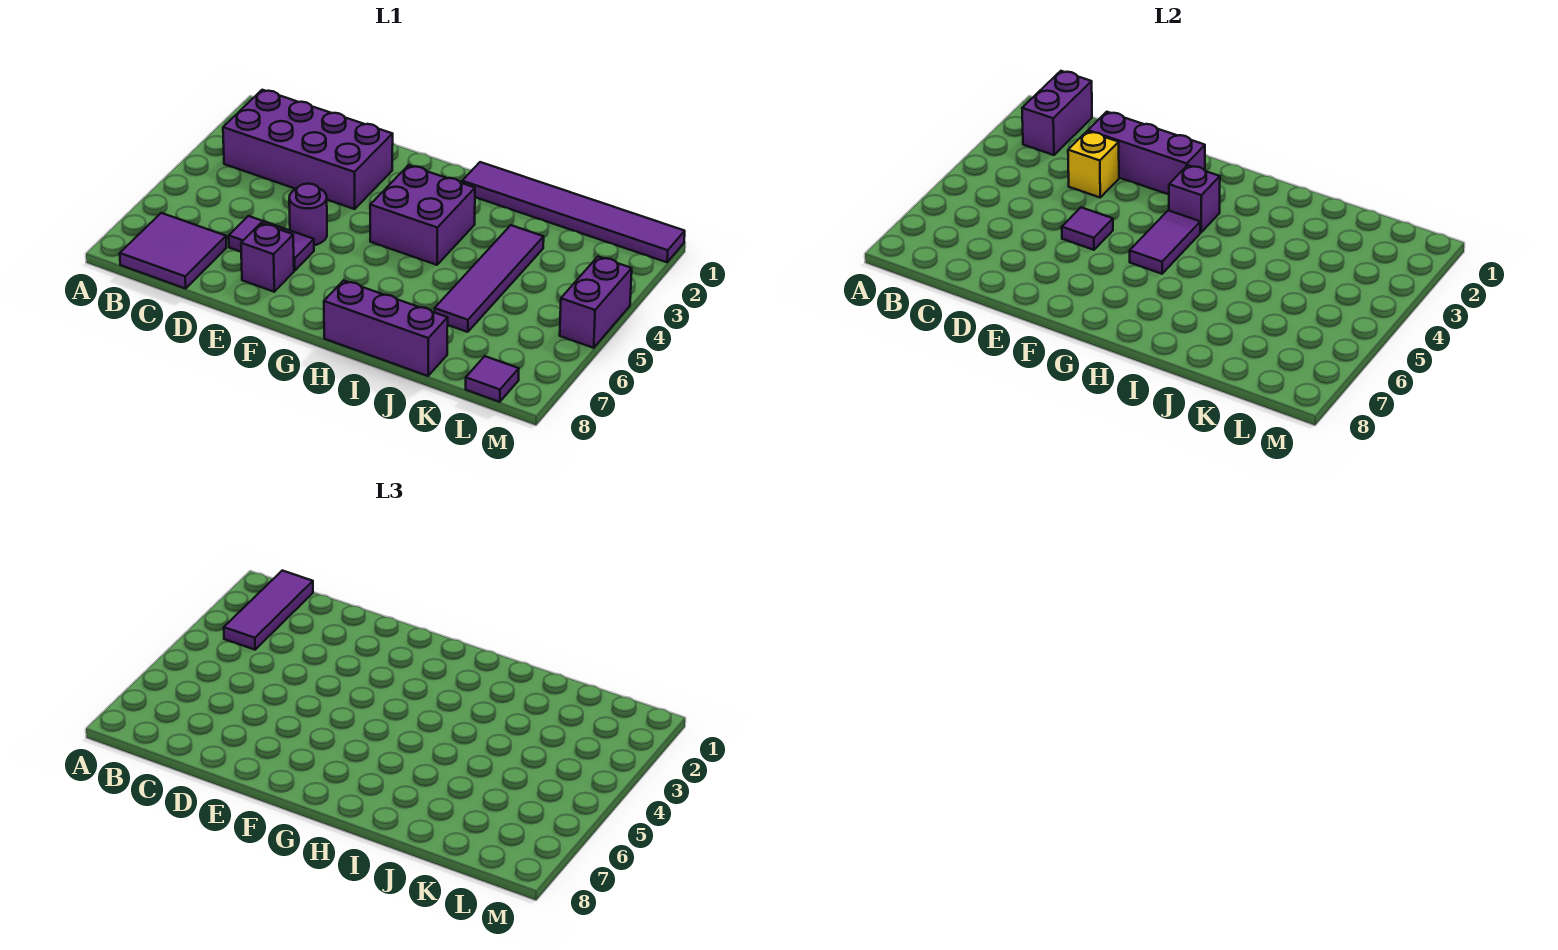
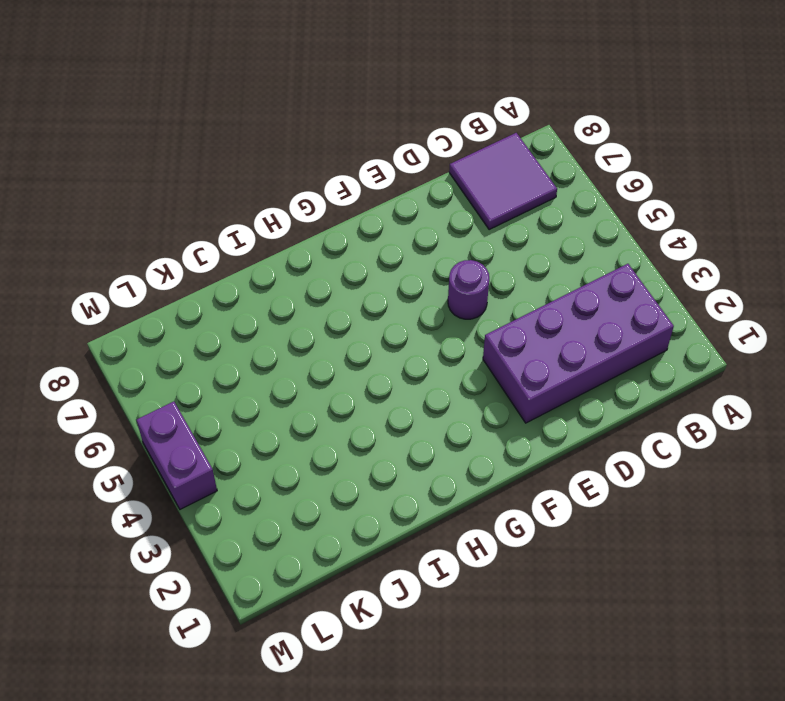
none -> purple tile D6:E6 level 1
none -> purple brick E7 level 1
none -> purple brick G3:H4 level 1

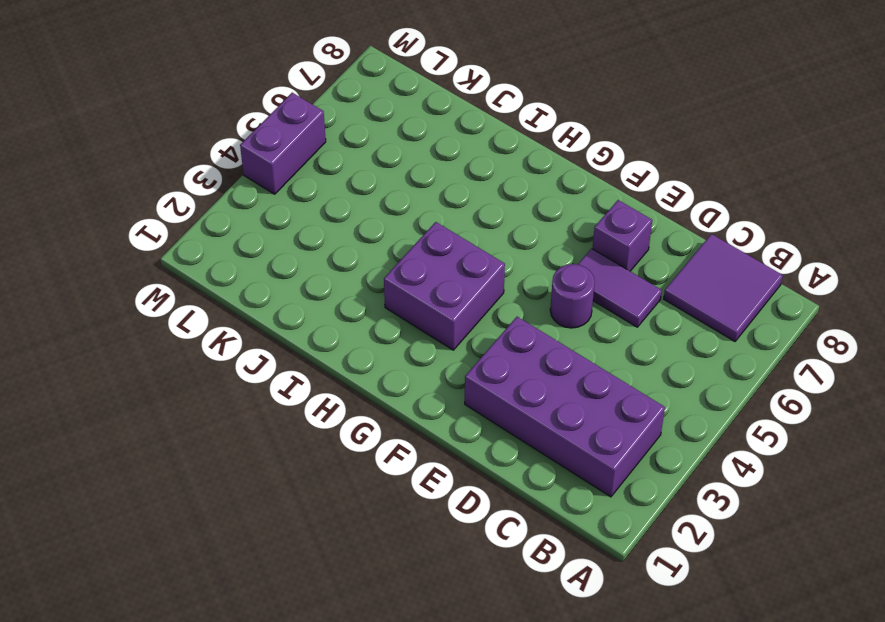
none -> purple tile H1:M1 level 1
none -> purple brick H8:J8 level 1
none -> purple tile J3:J6 level 1

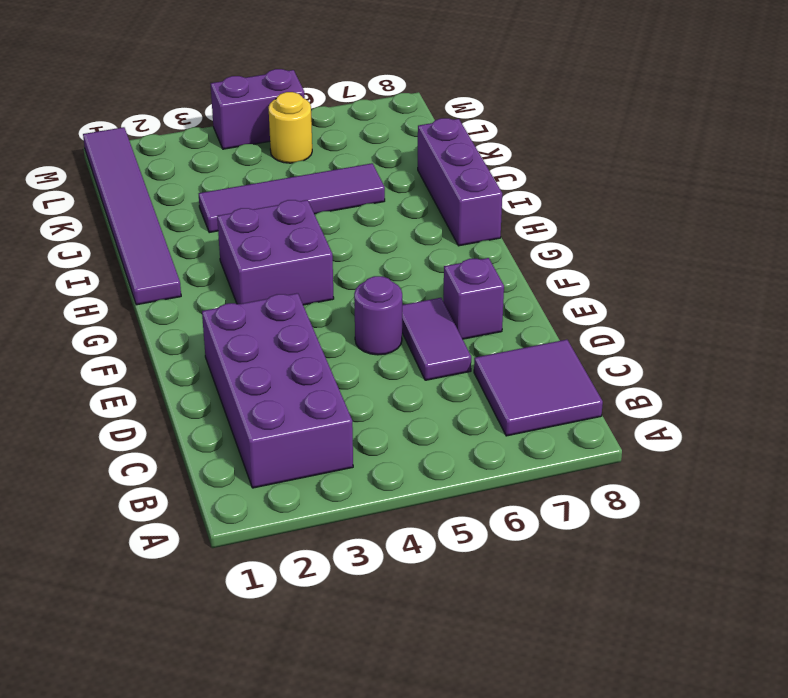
yellow round brick L5 level 1 -> none
none -> purple tile L8 level 1
none -> purple brick B1:B2 level 2
none -> purple brick D2:F2 level 2

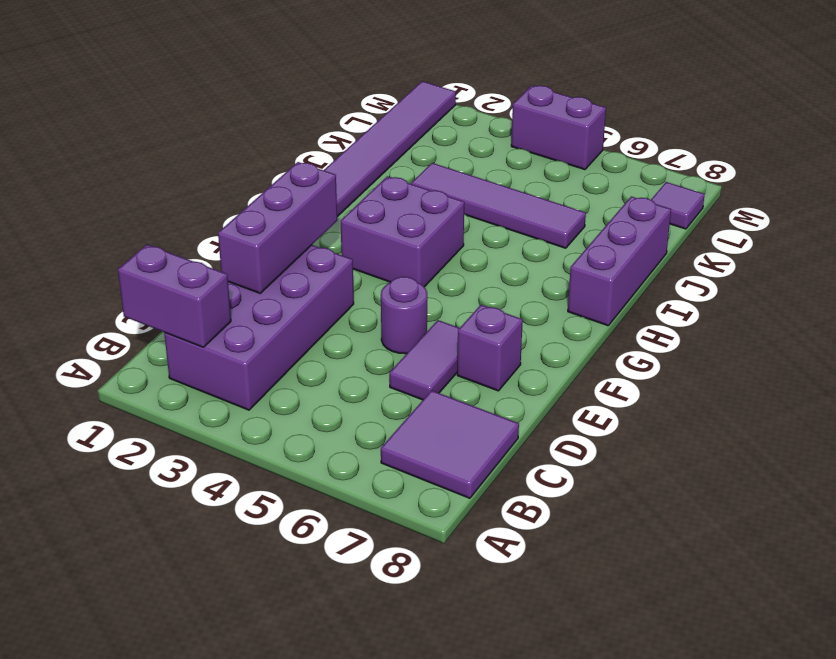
none -> yellow brick D3 level 2
none -> purple tile E5 level 2
none -> purple brick G3 level 2

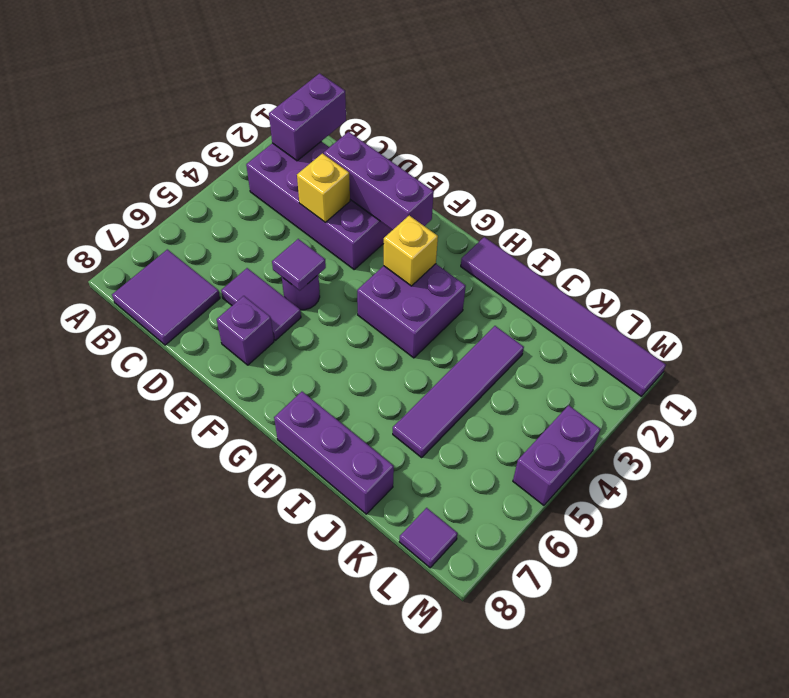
yellow brick G3 level 2 -> purple brick G3 level 2
none -> purple tile G4:G5 level 2
none -> purple tile B1:B3 level 3

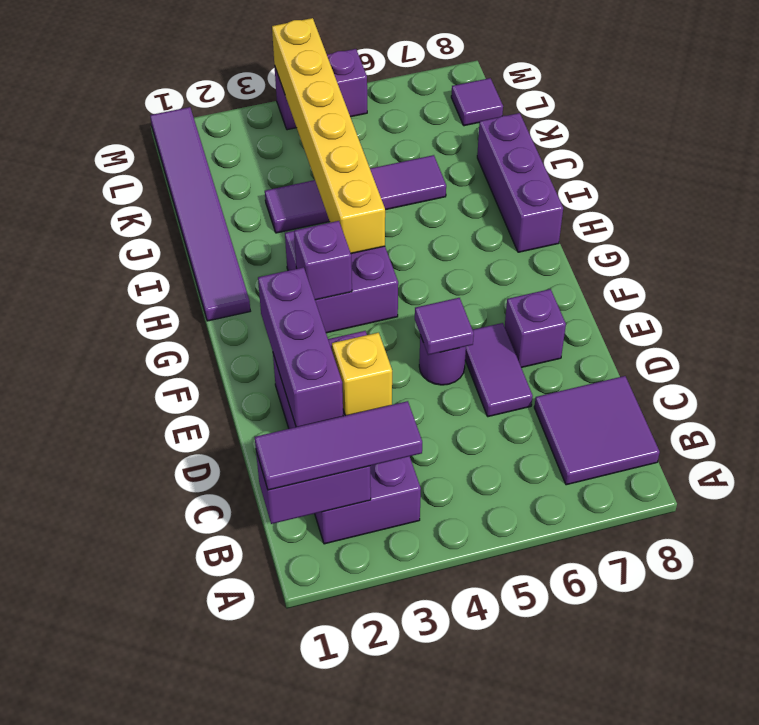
yellow brick H4:M4 level 2 -> none
none -> purple tile G4:G5 level 2

